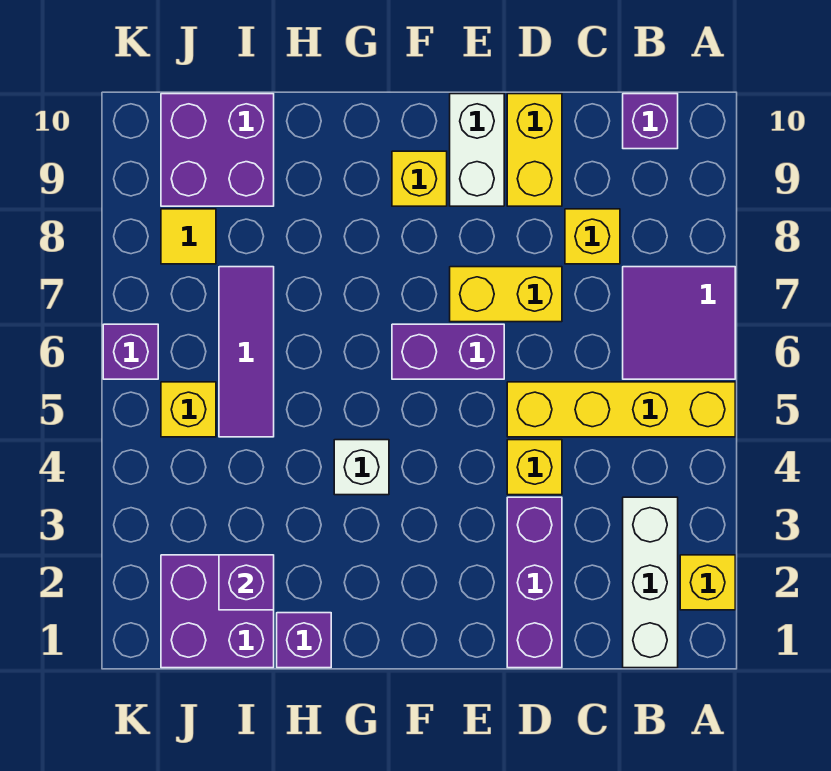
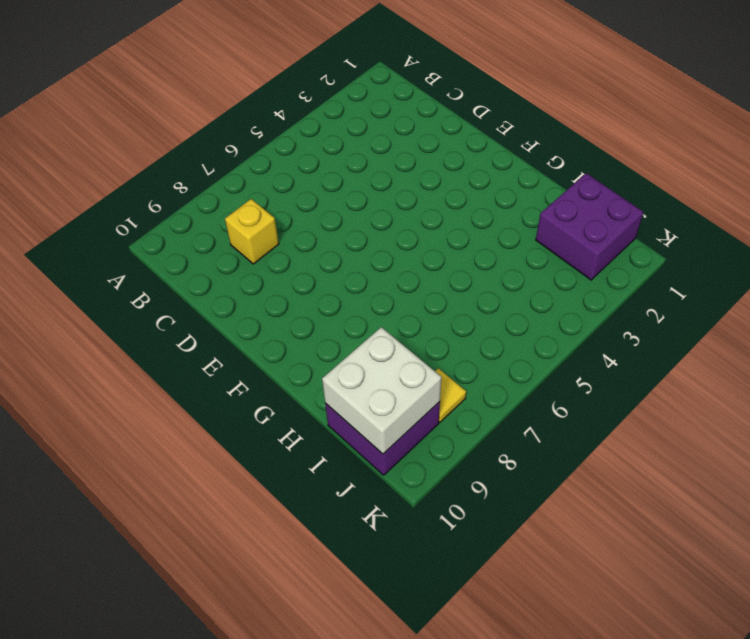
white brick I9:J10 level 2 -> none
none -> yellow brick A2 level 1
none -> yellow brick A5:D5 level 1
none -> purple tile A6:B7 level 1

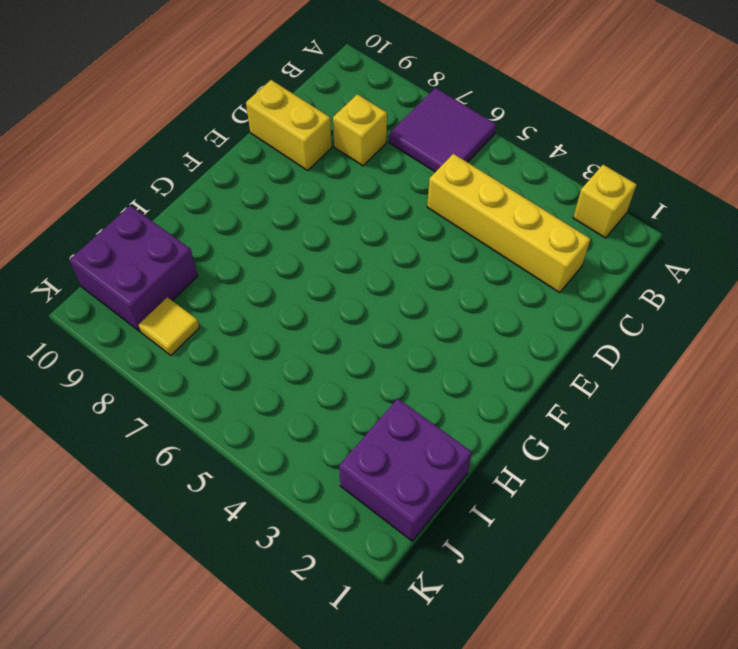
yellow brick C2:C5 level 1 -> yellow brick A5:D5 level 1
none -> white brick B1:B3 level 1
none -> purple brick B10 level 1
none -> purple brick D1:D3 level 1

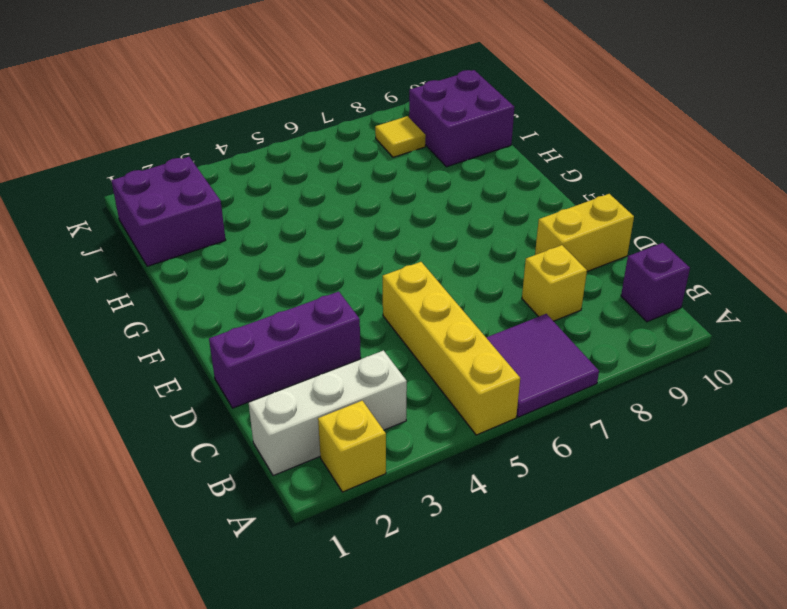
none -> yellow brick D4 level 1
none -> yellow brick D7:E7 level 1
none -> purple brick E6:F6 level 1

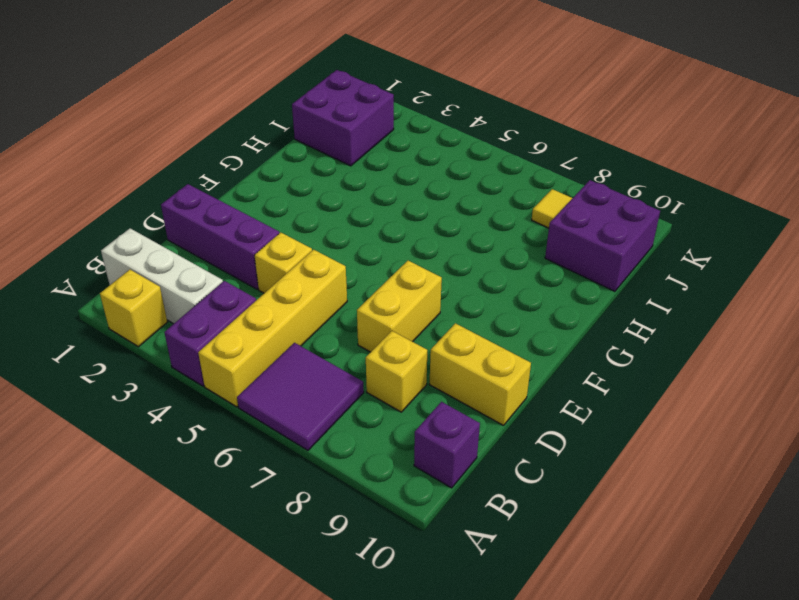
purple brick A4:B4 level 1 -> purple brick E6:F6 level 1
none -> white brick E9:E10 level 1
none -> yellow brick F9 level 1
none -> white brick G4 level 1

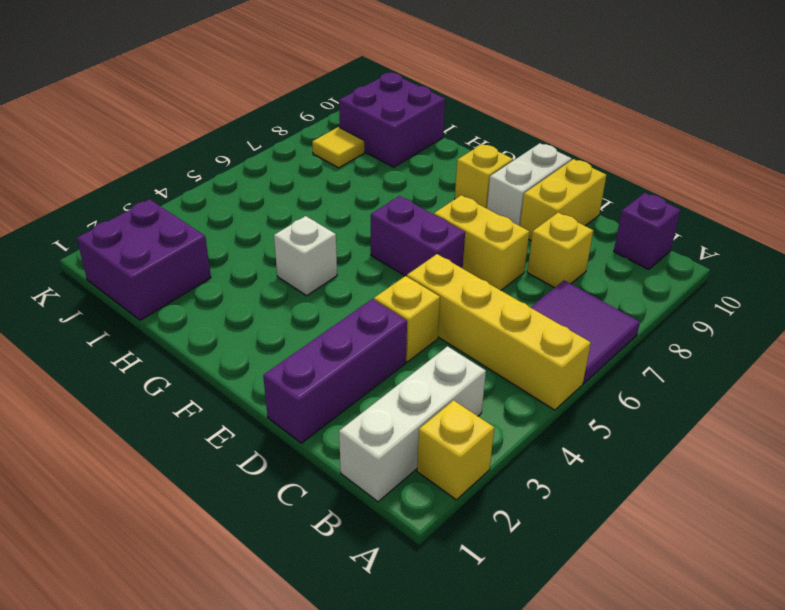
none -> purple brick H1 level 1
none -> purple tile I5:I7 level 1
none -> yellow brick J5 level 1

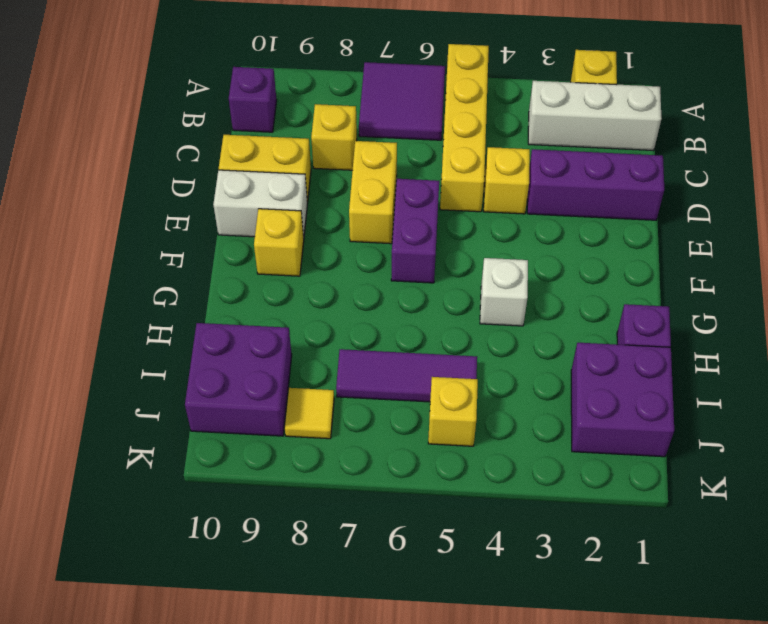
none -> purple brick K6 level 1
none -> purple brick I2 level 2

